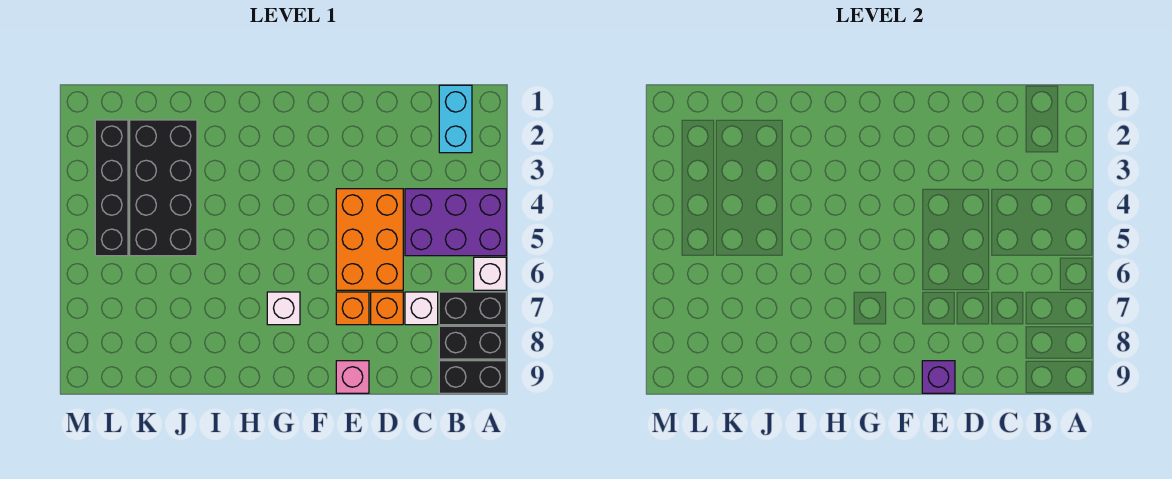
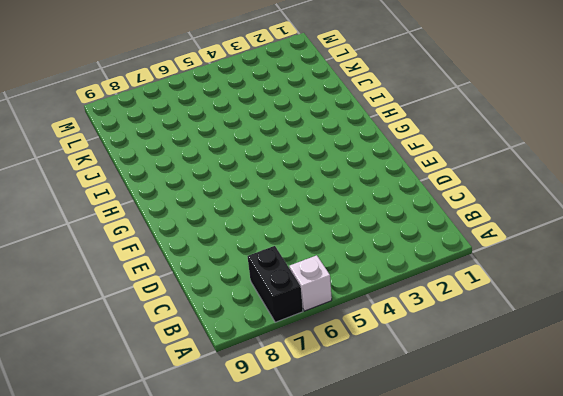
none -> purple brick A4:C5 level 1
none -> black brick A8:B8 level 1
none -> black brick A9:B9 level 1

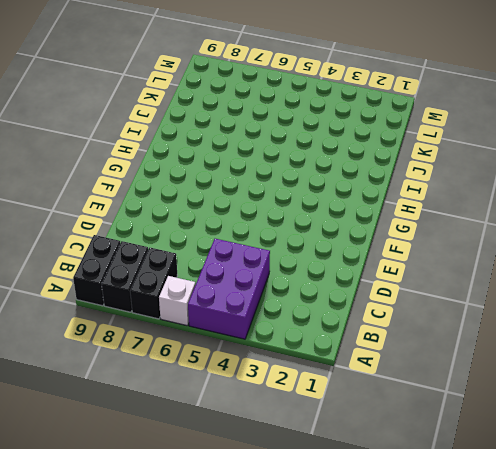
none -> cyan brick B1:B2 level 1
none -> white brick C7 level 1
none -> orange brick D4:E6 level 1

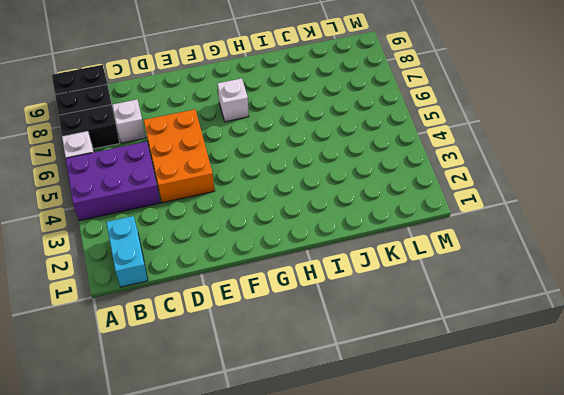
none -> orange brick D7 level 1
none -> orange brick E7 level 1
none -> pink brick E9 level 1

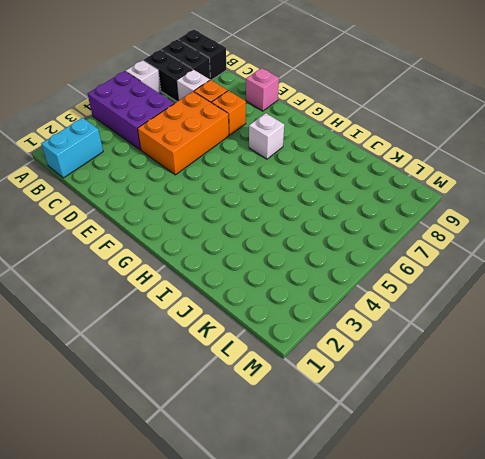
none -> black brick J2:K5 level 1
none -> black brick L2:L5 level 1
none -> purple brick E9 level 2

